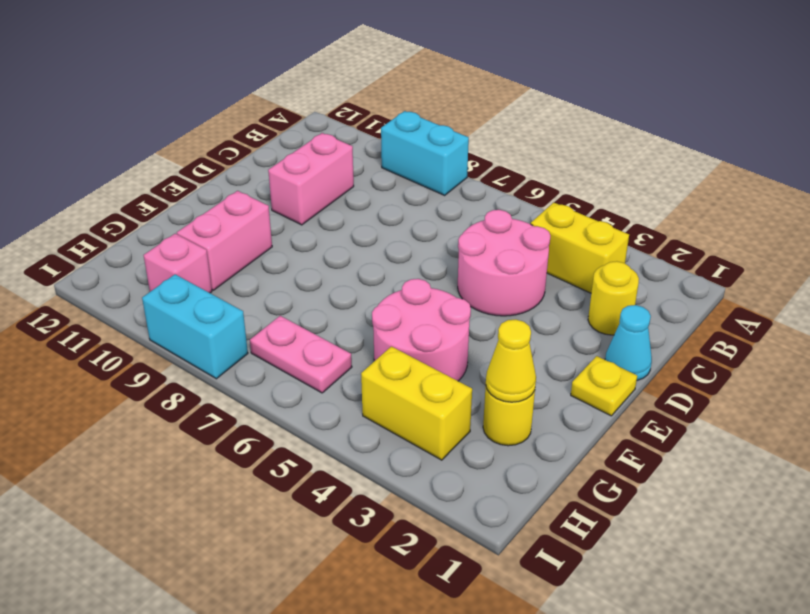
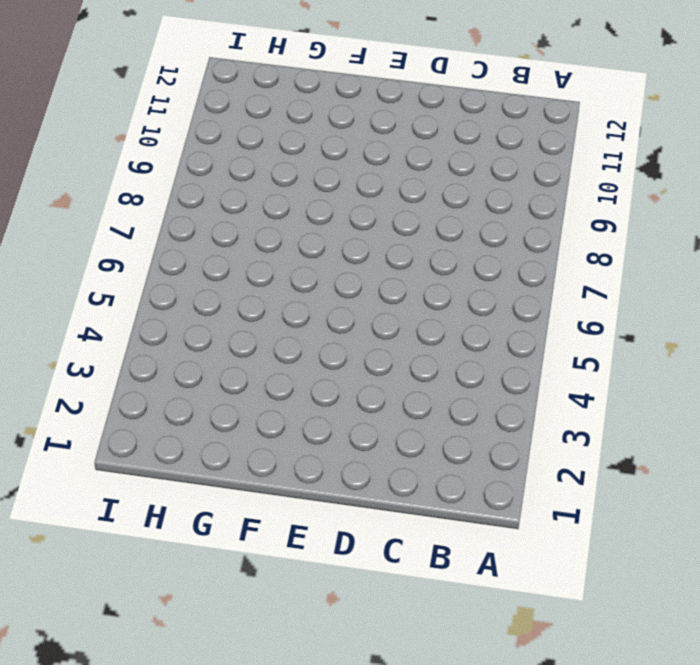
none -> cyan brick A8:A9 level 1
none -> yellow brick B3:B4 level 1
none -> yellow round brick C2 level 1

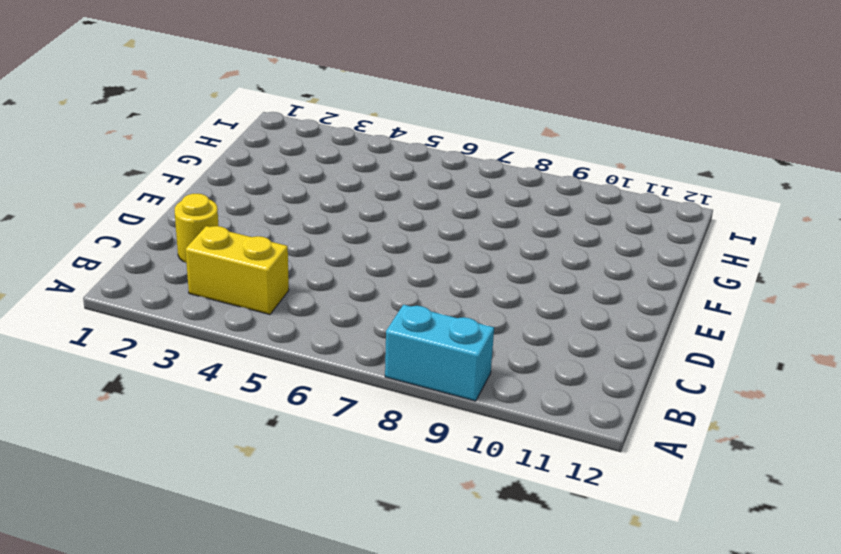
none -> pink round brick C4:D5 level 1
none -> pink brick C10:D10 level 1
none -> cyan cone D1 level 1

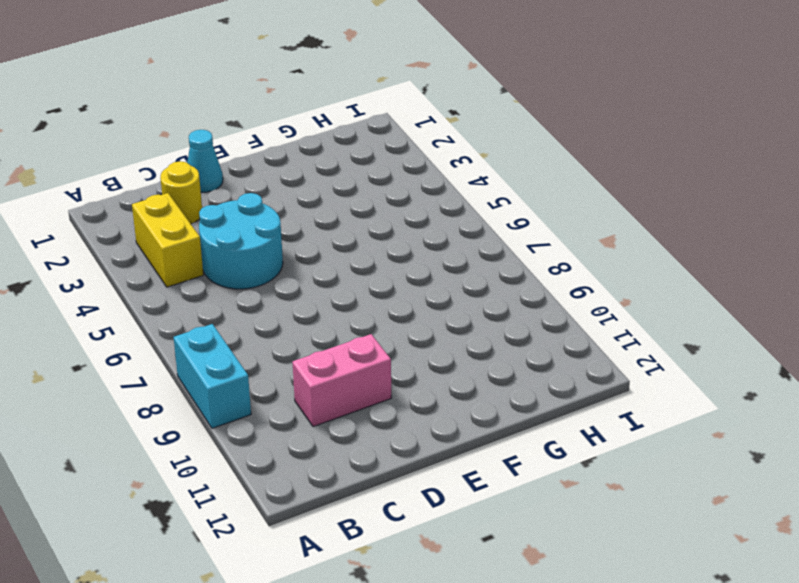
cyan round brick C4:D5 level 1 -> pink round brick C4:D5 level 1
none -> yellow plate E1 level 1
none -> pink round brick F4:G5 level 1
none -> pink brick F10:G10 level 1

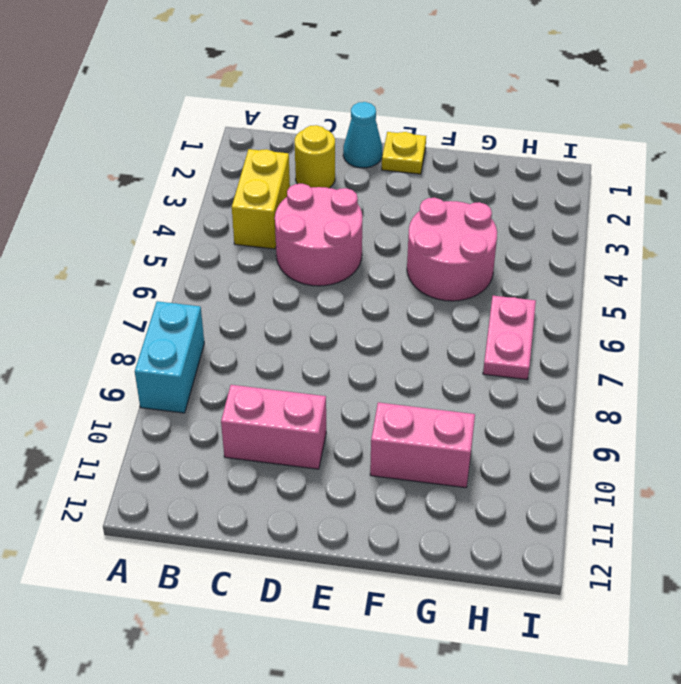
none -> yellow round brick G2 level 1
none -> yellow brick H3:H4 level 1
none -> pink brick H10 level 1

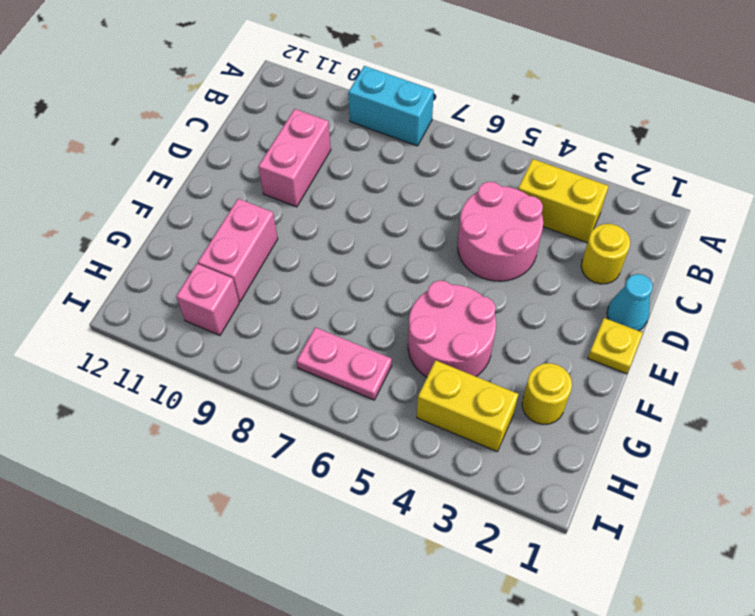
none -> cyan brick I8:I9 level 1
none -> yellow cone G2 level 2

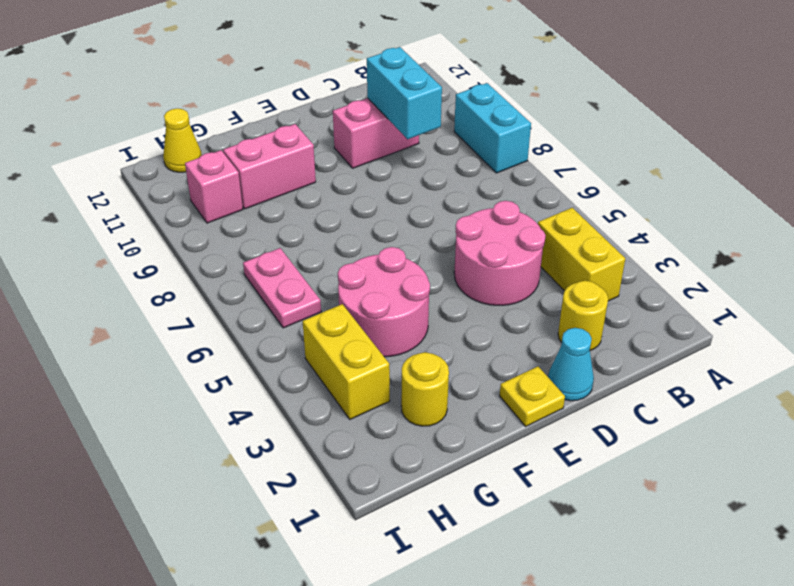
cyan brick C9:C10 level 2 -> cyan brick I8:I9 level 1
yellow cone H12 level 1 -> yellow cone G2 level 2

